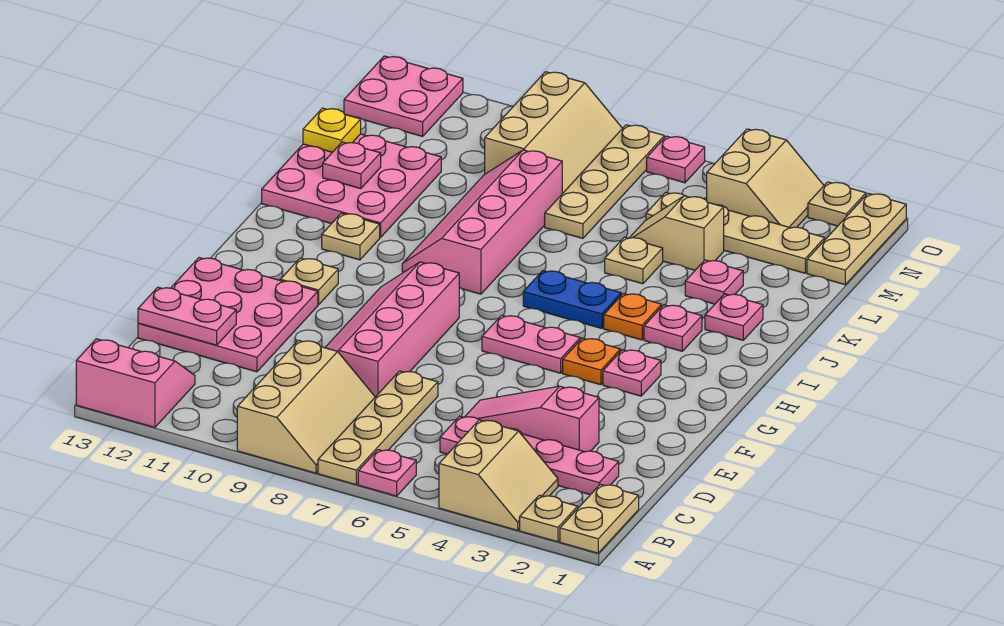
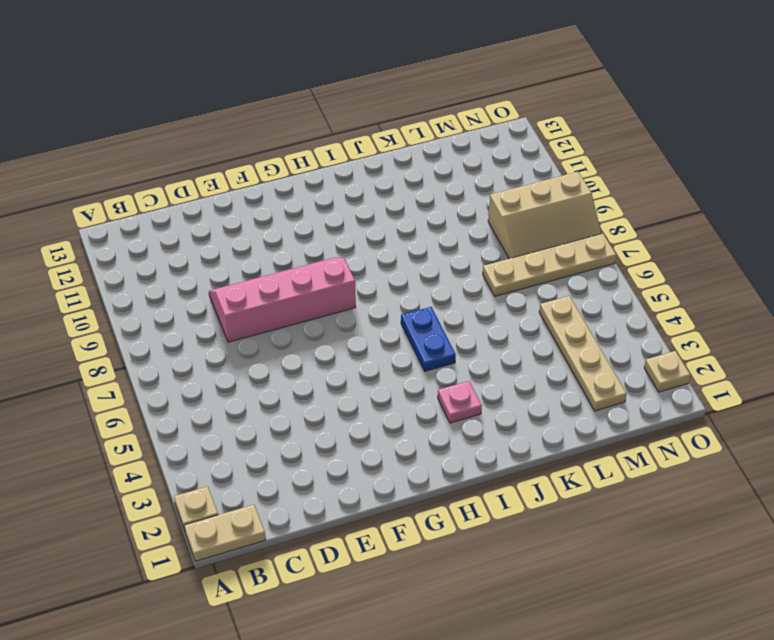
none -> tan slope A3:B4 level 1 top 4
none -> pink plate A6 level 1
none -> tan plate A7:D7 level 1
none -> tan slope A8:C9 level 1 top 9

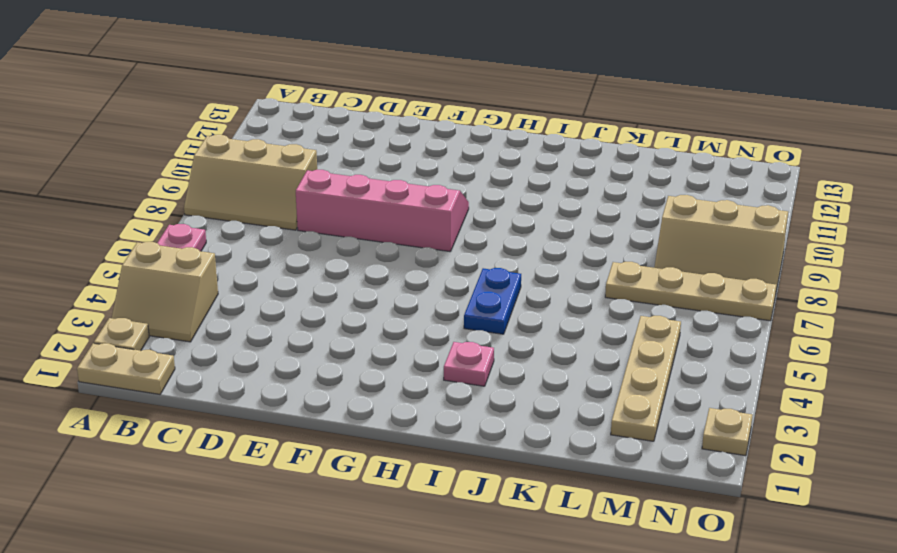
none -> tan plate A7:D7 level 1
none -> pink slope A12:B13 level 1 top A
none -> pink plate C2:C5 level 1
none -> pink slope D3:D5 level 1 top 3

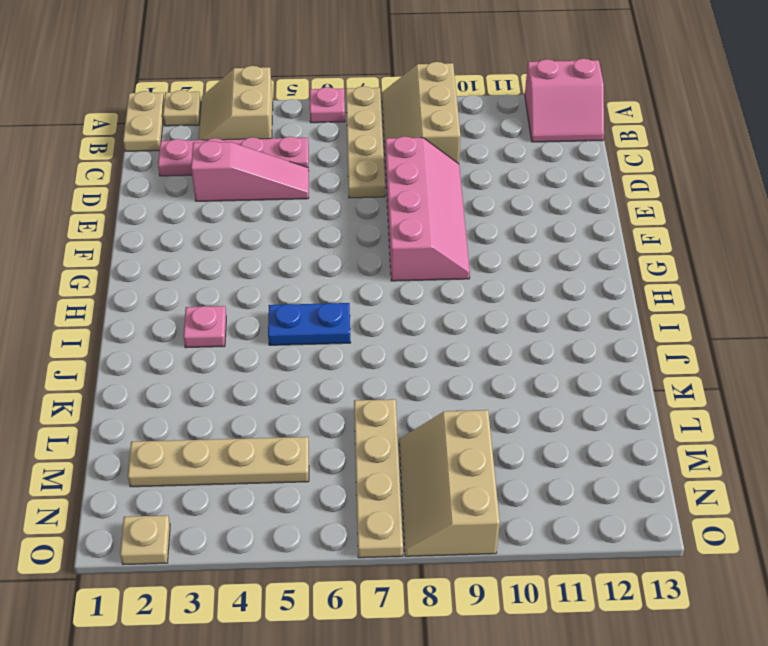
none -> pink plate D11:F13 level 1
none -> pink plate G3 level 1
none -> orange plate G4 level 1
none -> pink plate G5:G6 level 1

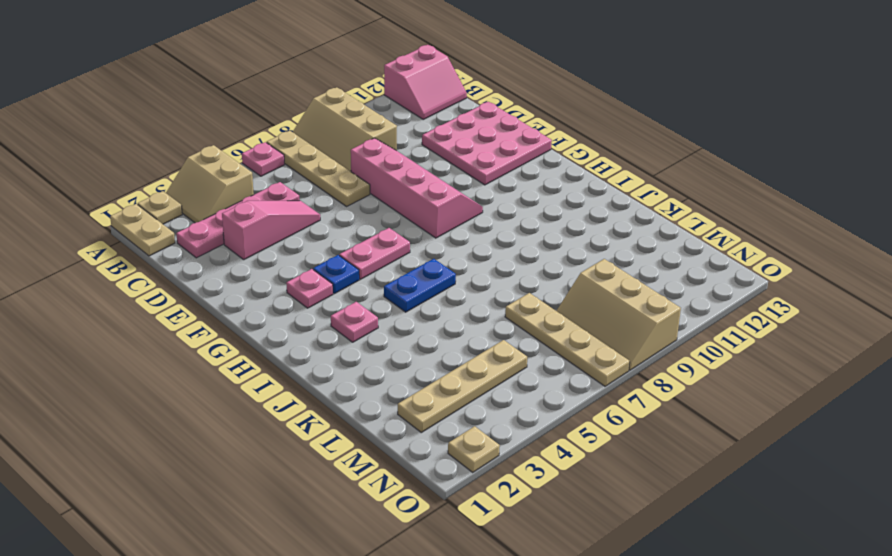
blue plate G4 level 1 -> orange plate G4 level 1
none -> tan plate G11 level 1
none -> orange plate I4 level 1
none -> pink slope I8:L9 level 1 top 8
none -> tan plate I11 level 1

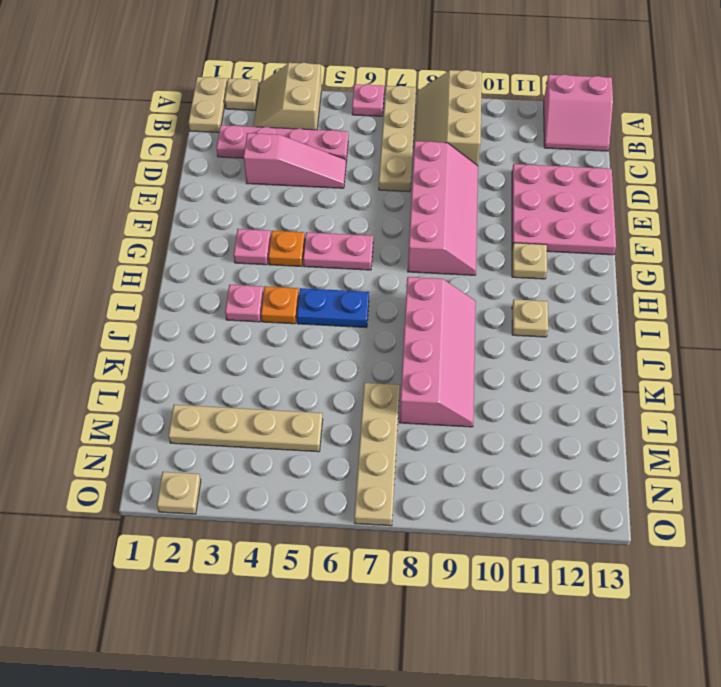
none -> pink plate J2 level 1
none -> pink plate J11:L13 level 1
none -> pink plate K3 level 1
none -> tan plate K5 level 1

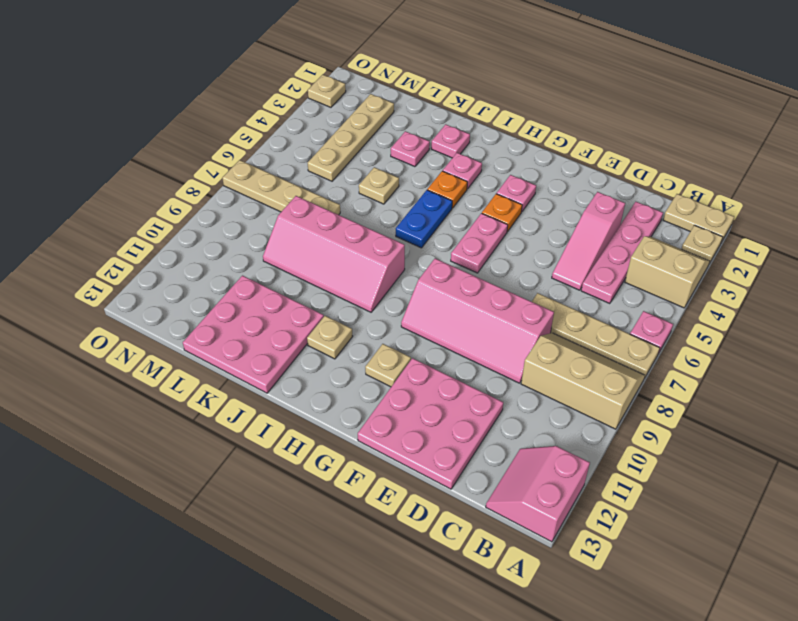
none -> tan slope L4:L5 level 1 top 4
none -> tan plate M1:O1 level 1
none -> tan slope M8:O9 level 1 top 9
none -> tan slope N3:O4 level 1 top 4

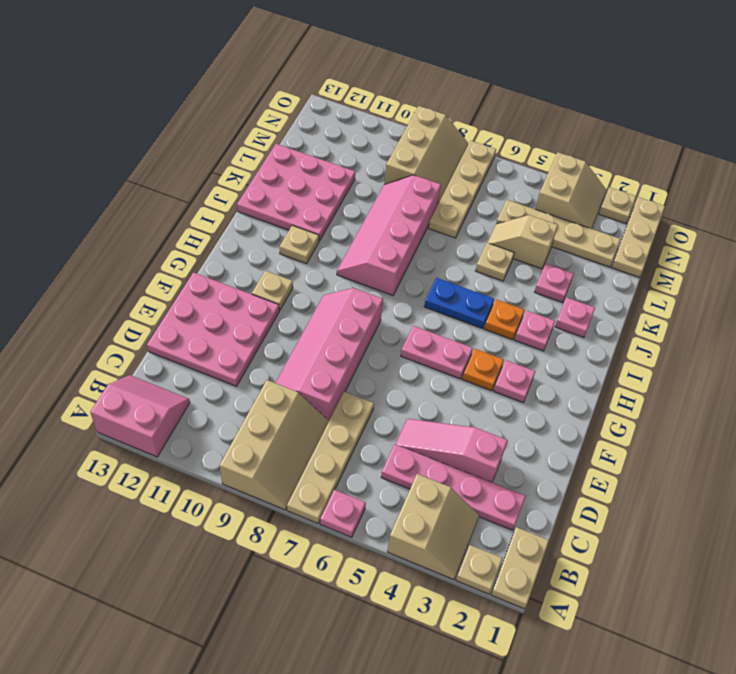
none -> pink plate N12:O13 level 1
none -> pink plate O6 level 1
none -> pink plate D12:D13 level 2
none -> pink plate K12 level 2

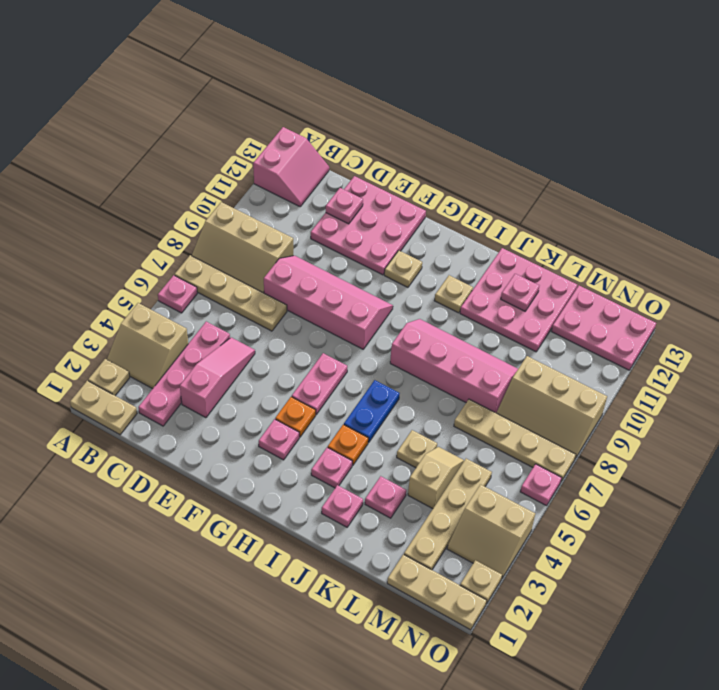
pink plate D12 level 2 -> pink plate D12:D13 level 2
pink plate M12:O13 level 1 -> pink plate N12:O13 level 1
none -> yellow plate L13 level 2

